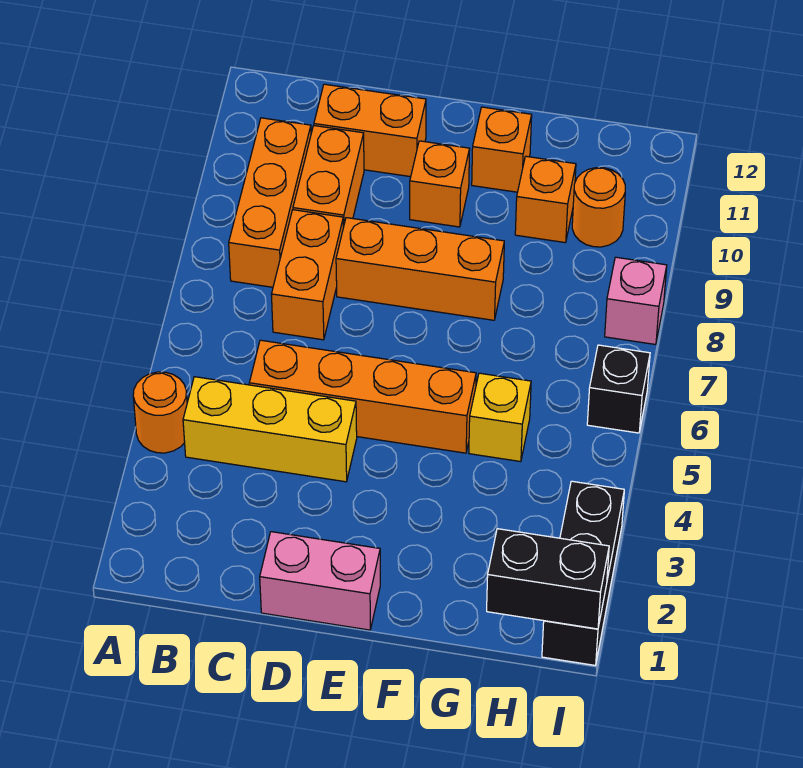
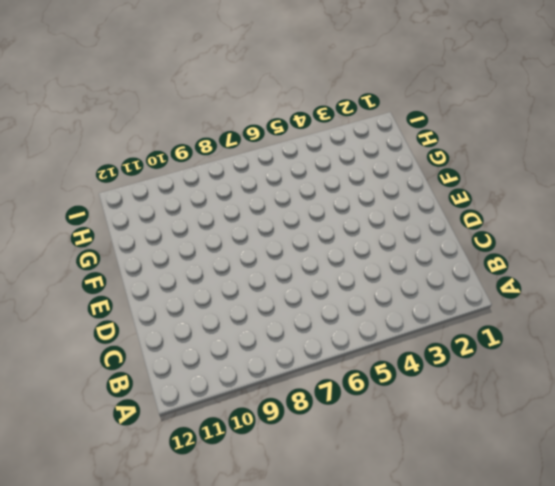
none -> orange round brick A4 level 1
none -> yellow brick B4:D4 level 1
none -> orange brick B8:B10 level 1

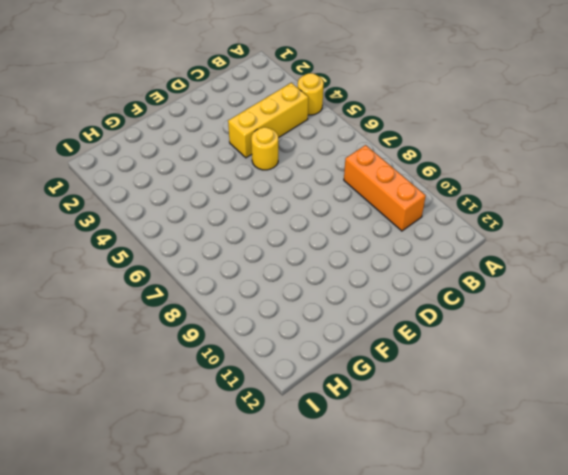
yellow round brick A4 level 1 -> orange round brick A4 level 1
yellow round brick D5 level 1 -> orange brick C5:F5 level 1
none -> orange brick C7:C8 level 1
none -> orange brick C9:C10 level 1
none -> orange brick C11:D11 level 1

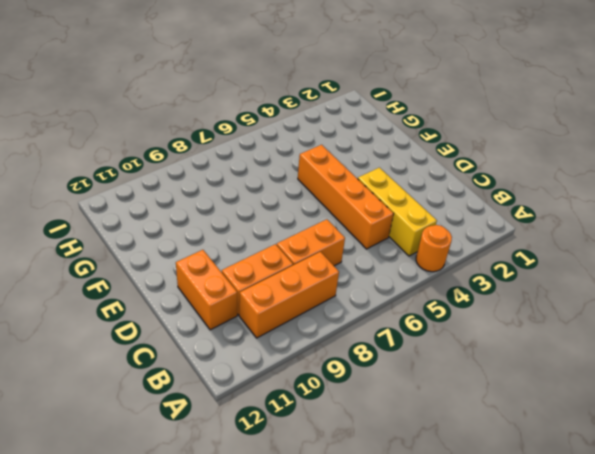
none -> pink brick D1:E1 level 1
none -> orange brick D8:F8 level 1
none -> orange brick E10 level 1

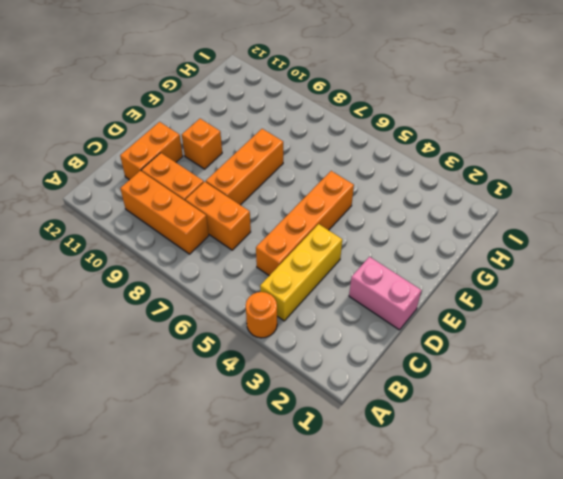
pink brick D1:D2 level 1 -> pink brick D1:E1 level 1
none -> orange brick F11 level 1
none -> yellow brick G5 level 1
none -> orange brick G10 level 1

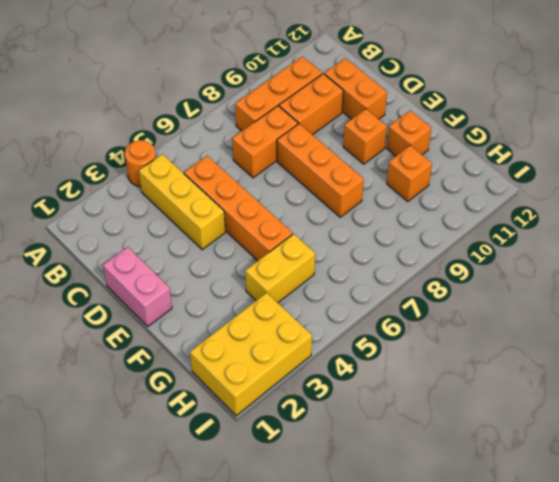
yellow brick G4:G5 level 1 -> yellow brick G5 level 1
yellow brick H1:I3 level 1 -> black brick I1:I3 level 1
none -> orange round brick H10 level 1
none -> black brick I6 level 1
none -> pink brick I8 level 1

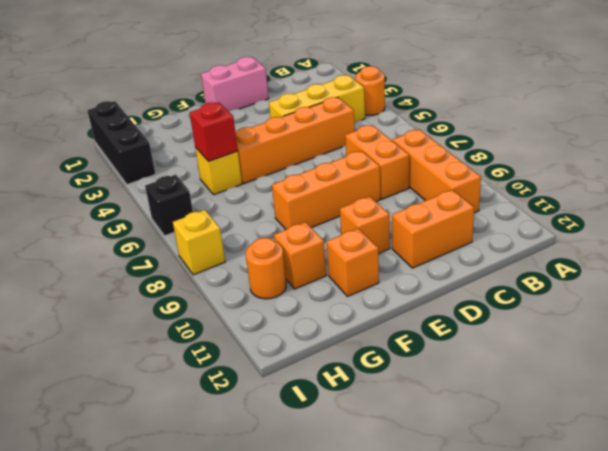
red brick G5 level 2 -> none
yellow brick I8 level 1 -> pink brick I8 level 1
none -> orange brick C9:C10 level 1
none -> black brick H1:I1 level 2

